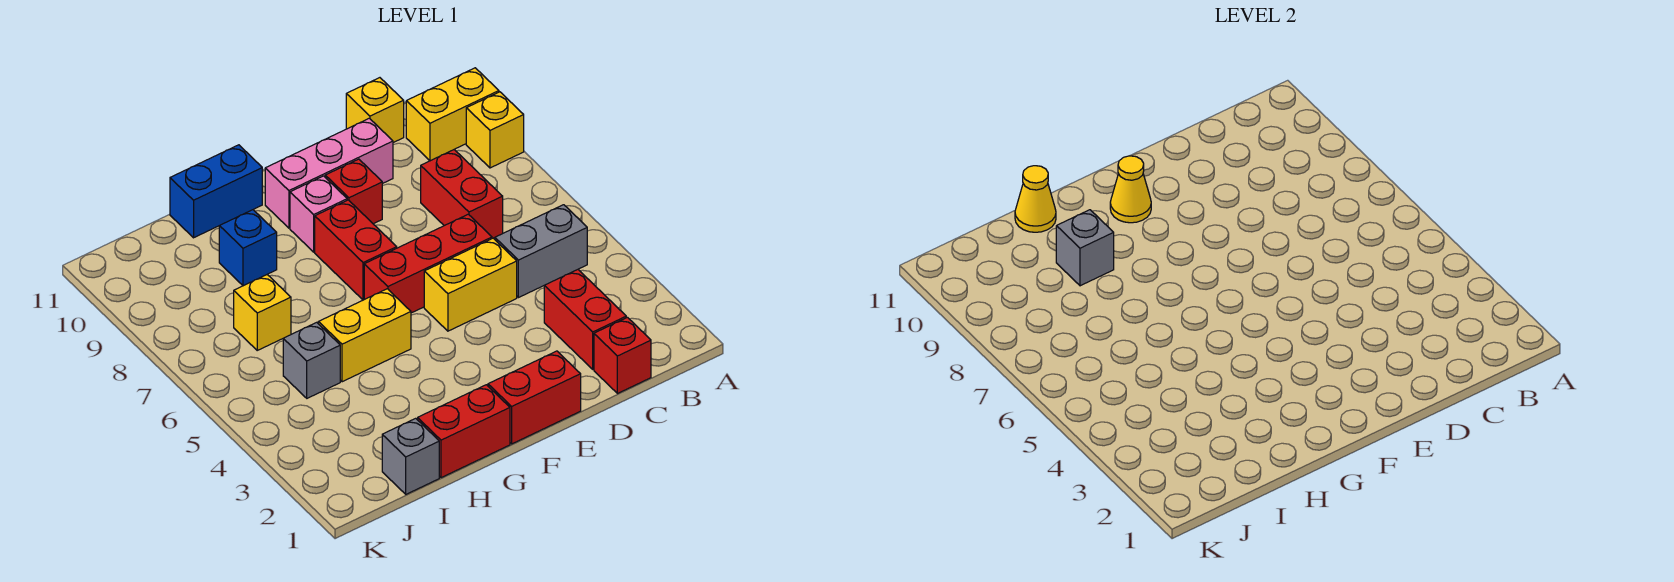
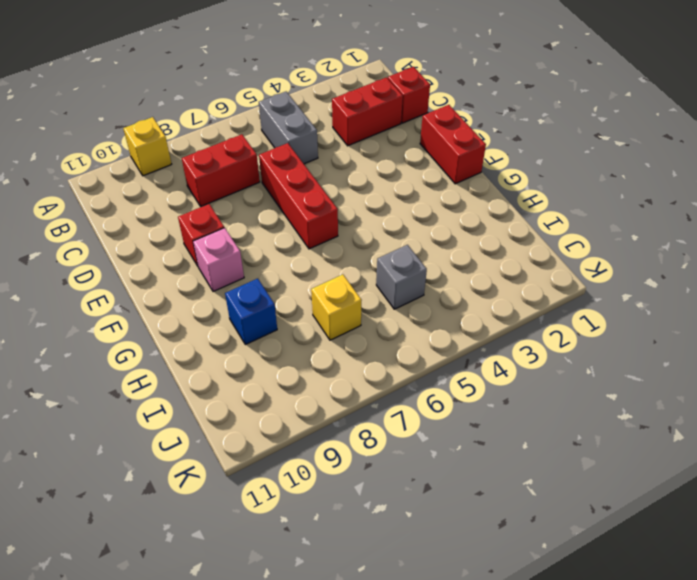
none -> yellow brick A10:B10 level 1
none -> yellow brick C11 level 1
none -> yellow brick D5:E5 level 1

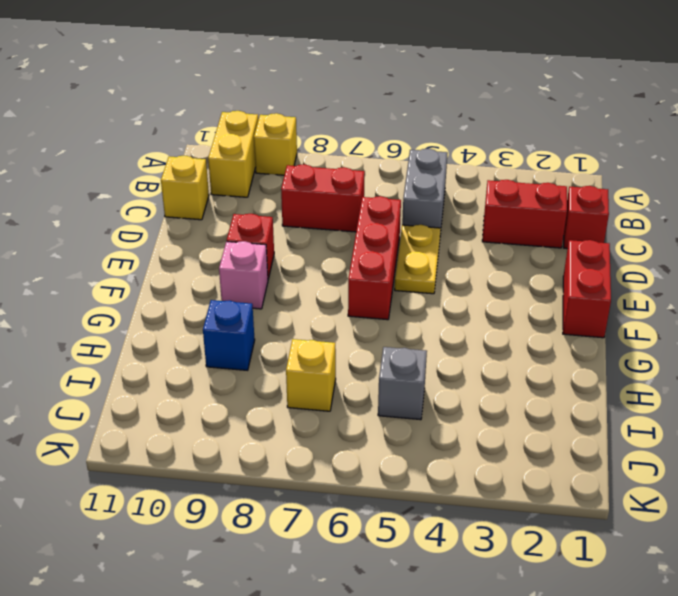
yellow plate D5:E5 level 1 -> yellow brick D5:E5 level 1
none -> pink brick D10:F10 level 1
none -> red brick F7:F8 level 1
none -> red brick G1:H1 level 1

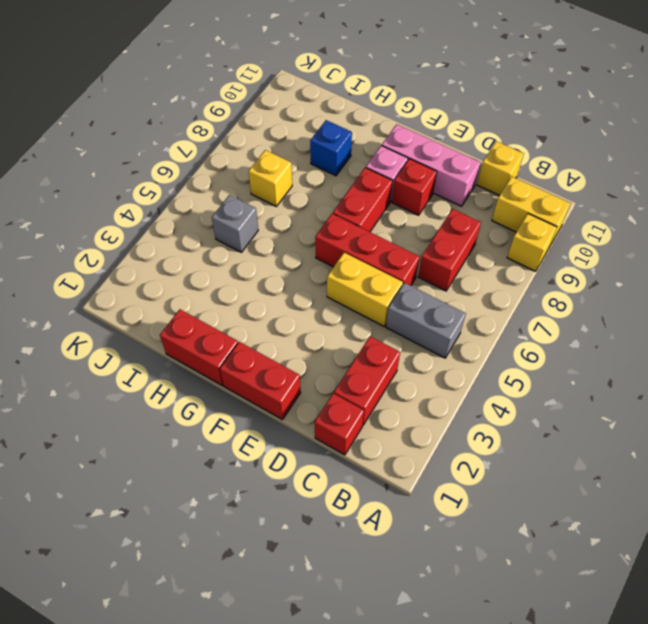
none -> yellow brick G5:H5 level 1
none -> blue brick G11:H11 level 1
none -> grey brick I1 level 1

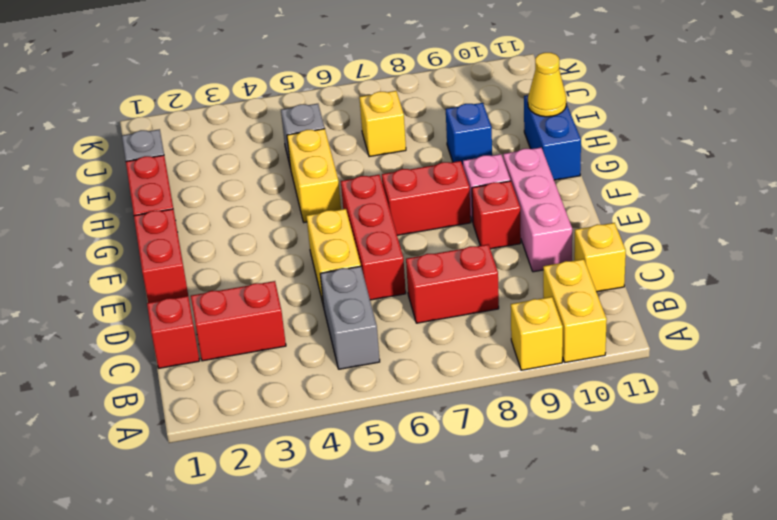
none -> yellow cone F10 level 2
none -> grey brick H9 level 2

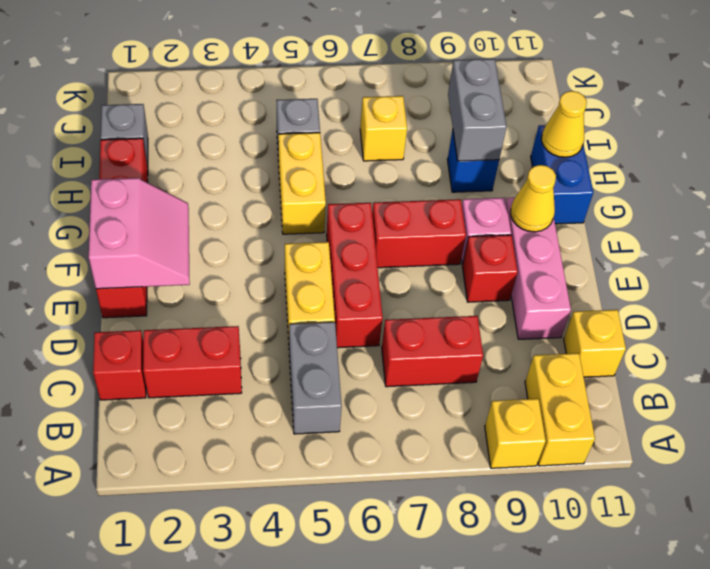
pink slope E1:F2 level 2 top 1 -> none
grey brick H9:I9 level 2 -> grey brick H9 level 2

